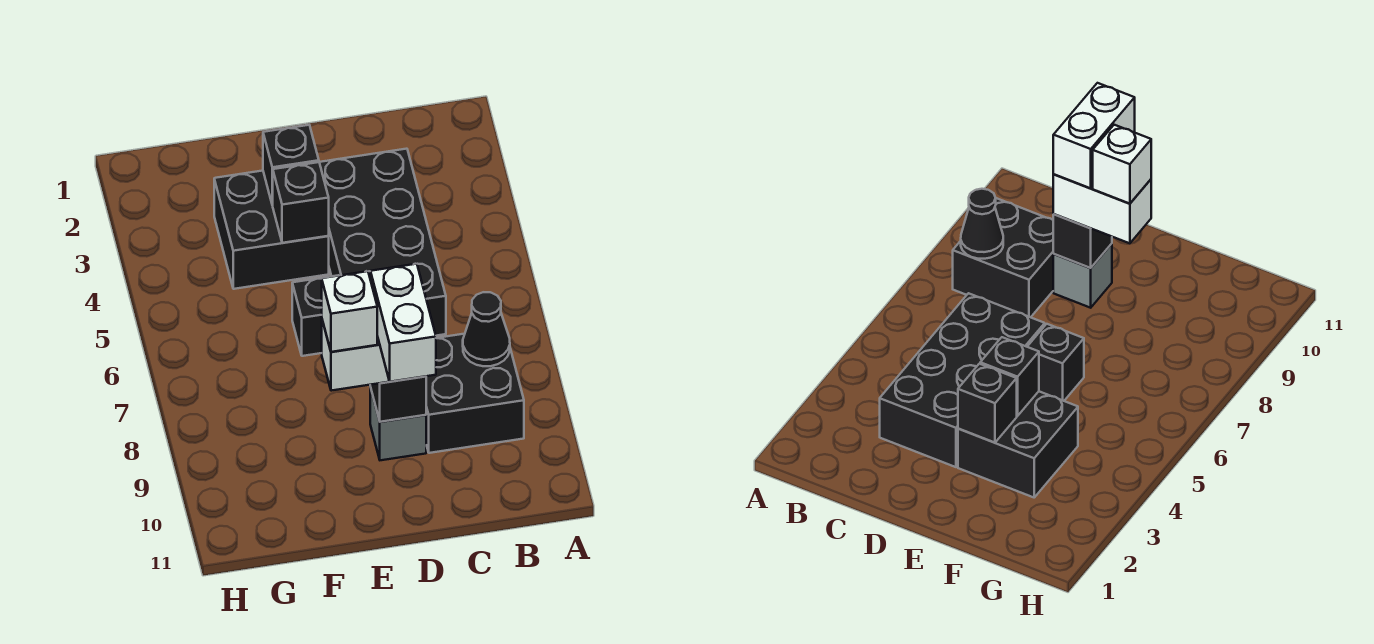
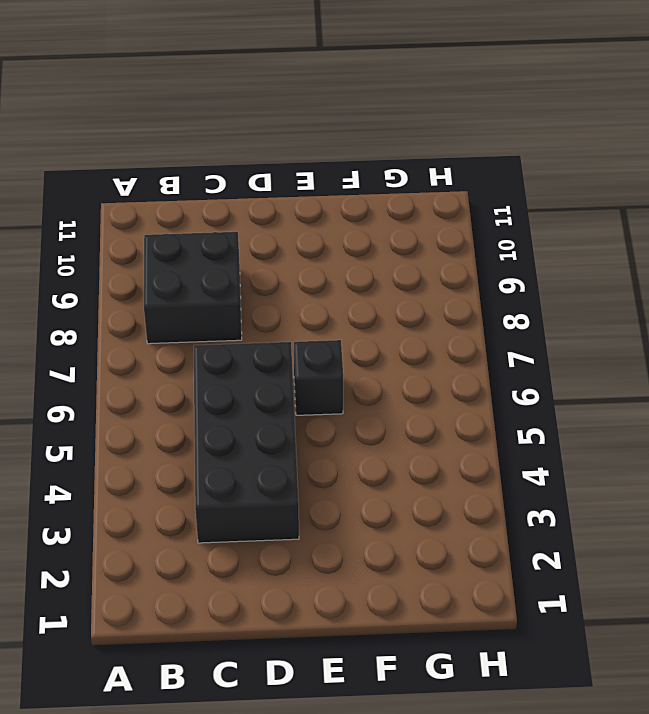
none -> grey brick D9 level 1
none -> black brick E3:F4 level 1
none -> black cone B8 level 2

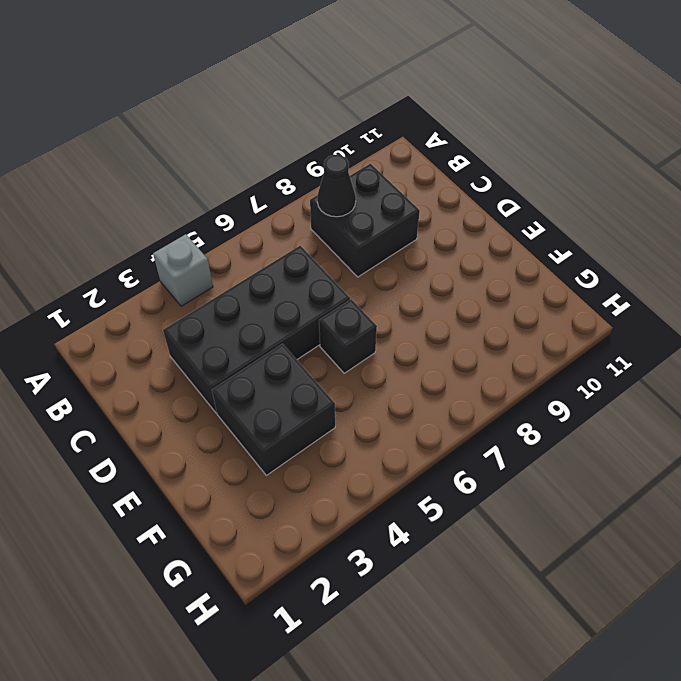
grey brick A4 level 1 -> grey brick D9 level 1
none -> black brick D9 level 2
none -> black brick E3 level 2
none -> black brick E4 level 2

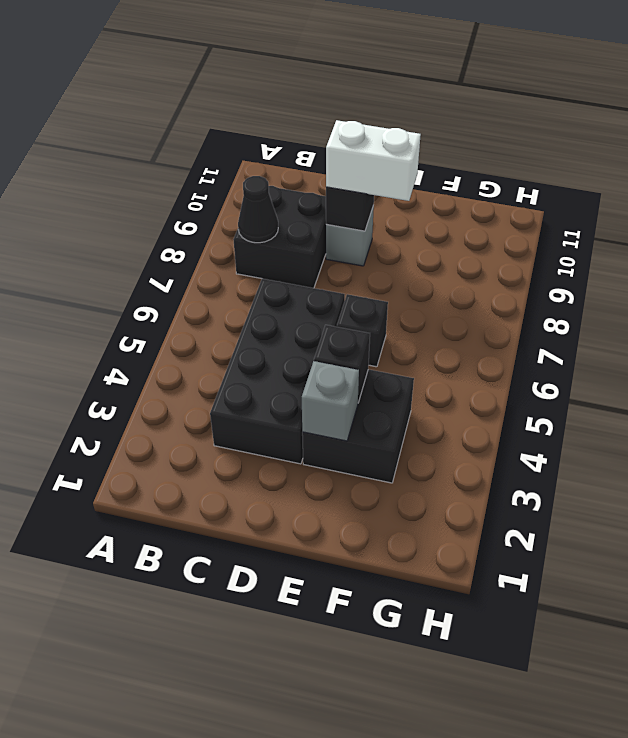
grey brick E3 level 2 -> black brick E3 level 2
none -> white brick D9:D10 level 4
none -> white brick E9 level 4

